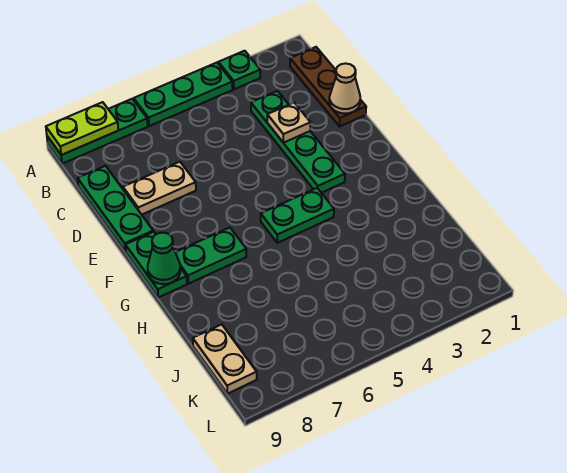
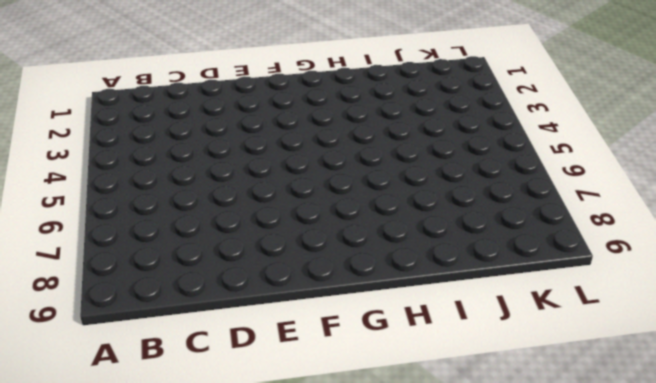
none -> green plate A3 level 1
none -> green plate A4:A6 level 1
none -> green plate A7:A9 level 1

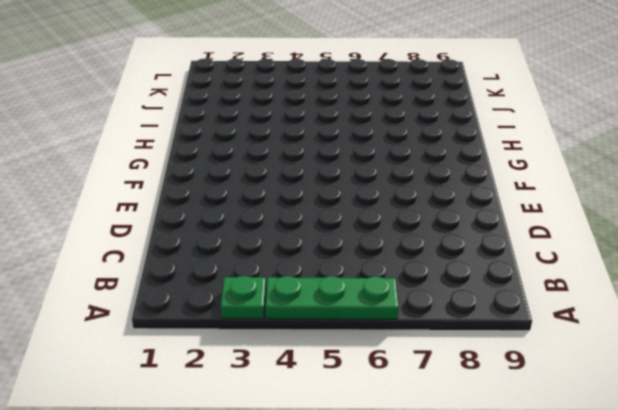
none -> green plate A7:A9 level 1
none -> brown plate B1:D1 level 1
none -> green plate C3:F3 level 1

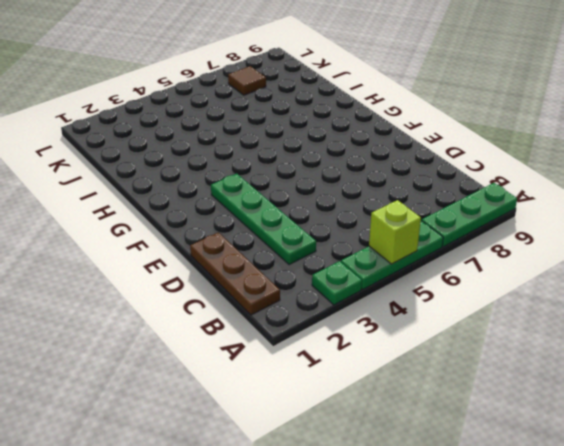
lime brick A5 level 2 -> none
brown tile K7 level 1 -> none
none -> green plate C9:E9 level 1
none -> tan plate D7:D8 level 1
none -> green plate F9:G9 level 1

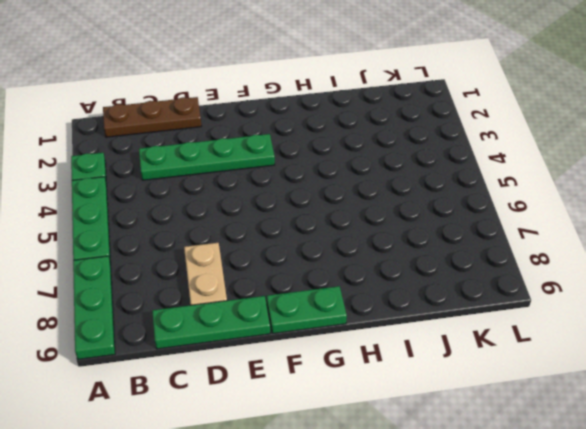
none -> green plate G4:G5 level 1
none -> green plate G7:G8 level 1
none -> tan plate J9:K9 level 1

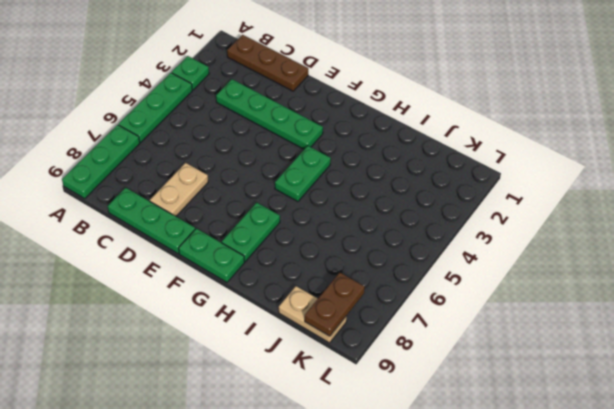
brown plate K8:K9 level 2 -> none
none -> lime plate A8:A9 level 2
none -> tan cone D1 level 2
none -> tan plate D3 level 2

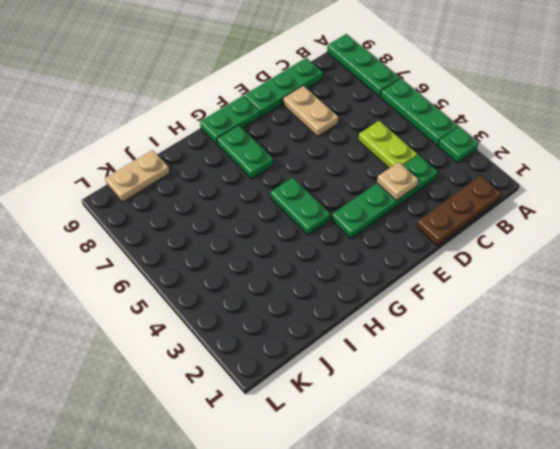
lime plate C4:C5 level 1 -> lime plate A8:A9 level 2
none -> tan cone D1 level 2
none -> green cone G9 level 2

